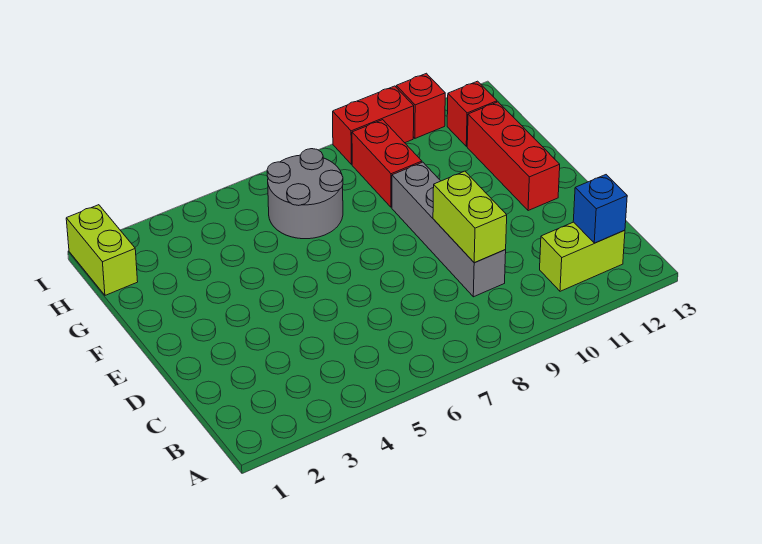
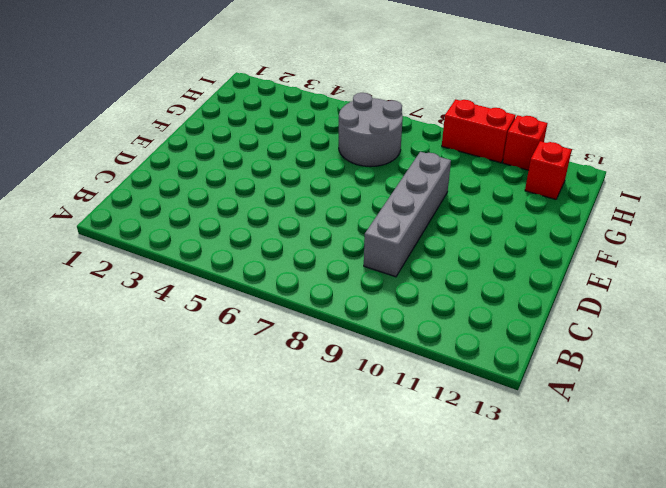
none -> lime brick B11:B12 level 1
none -> red brick E12:G12 level 1

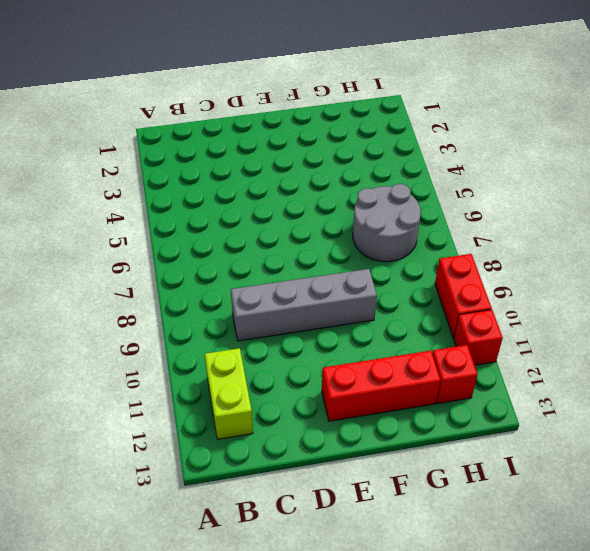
none -> red brick G9:H9 level 1
none -> lime brick H1:I1 level 1

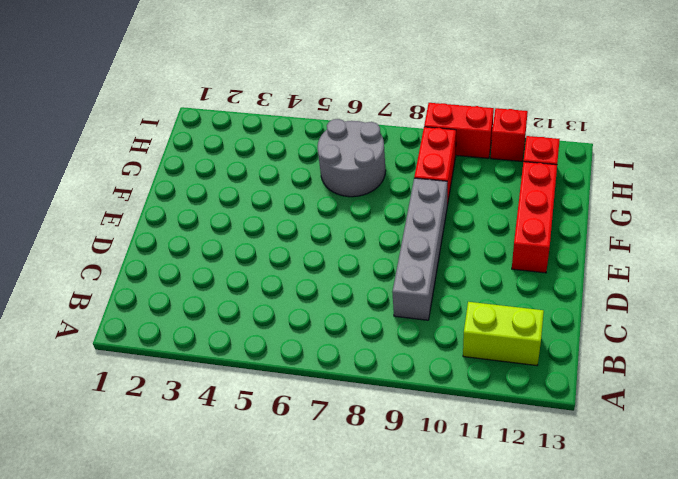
none -> lime brick H1:I1 level 1
none -> blue brick B12 level 2

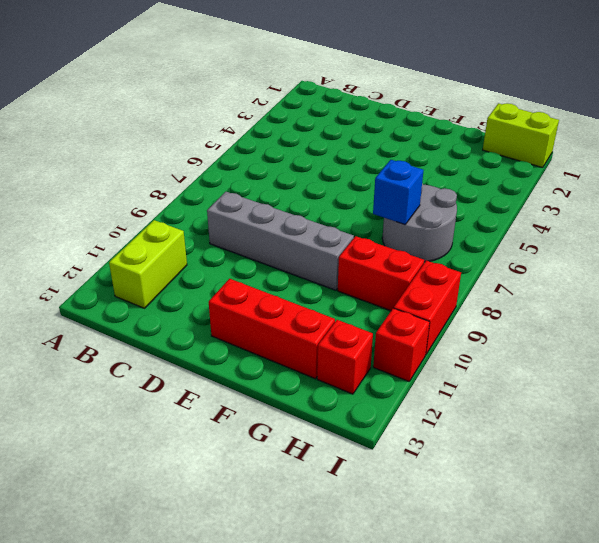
blue brick G7 level 2 -> blue brick B12 level 2
none -> lime brick C9:D9 level 2

